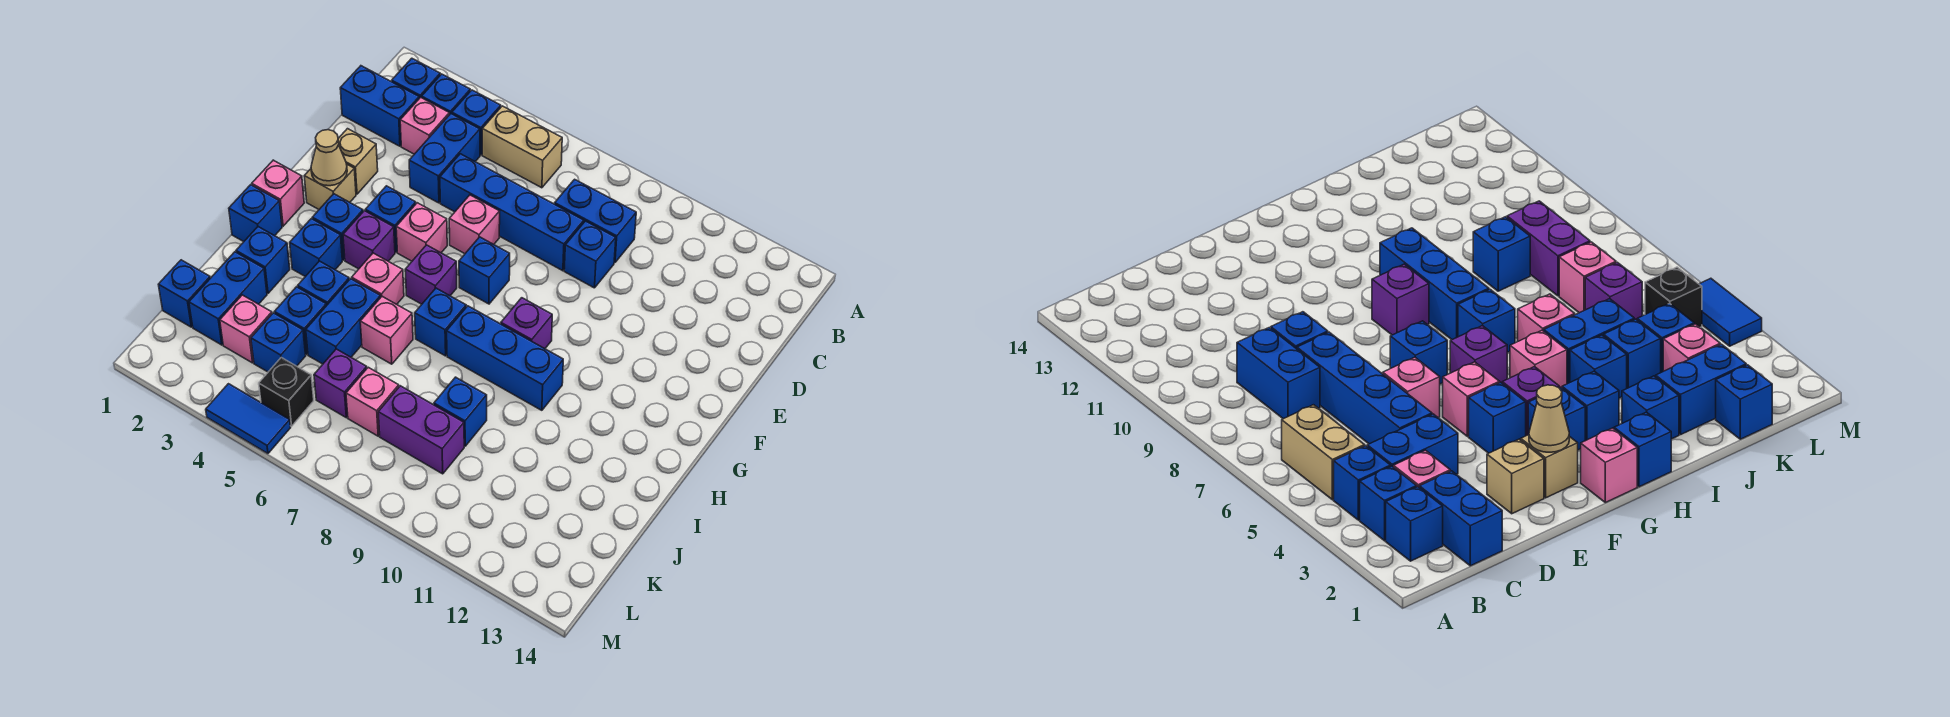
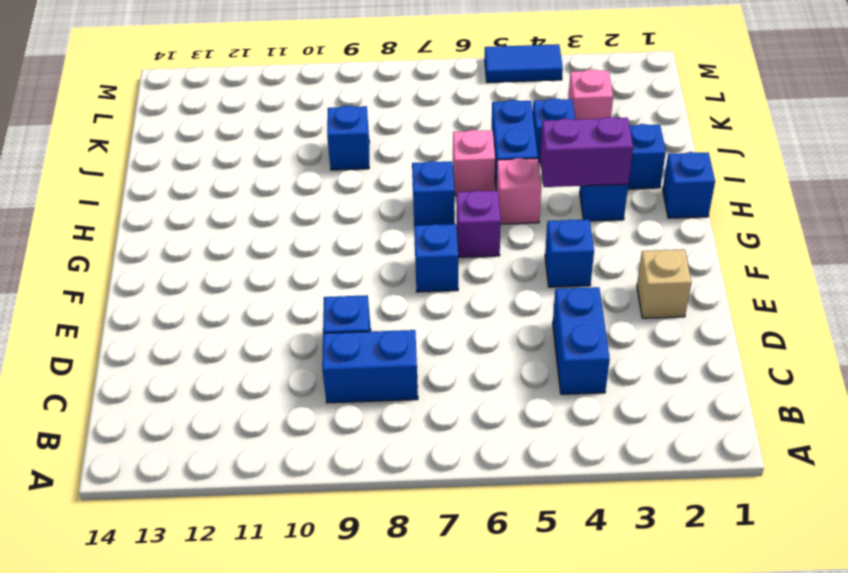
purple brick H3:H4 level 2 -> purple brick K8:K9 level 1
none -> blue brick B2 level 1
none -> blue brick B3 level 1
none -> blue brick B4 level 1
none -> tan brick B5:B6 level 1

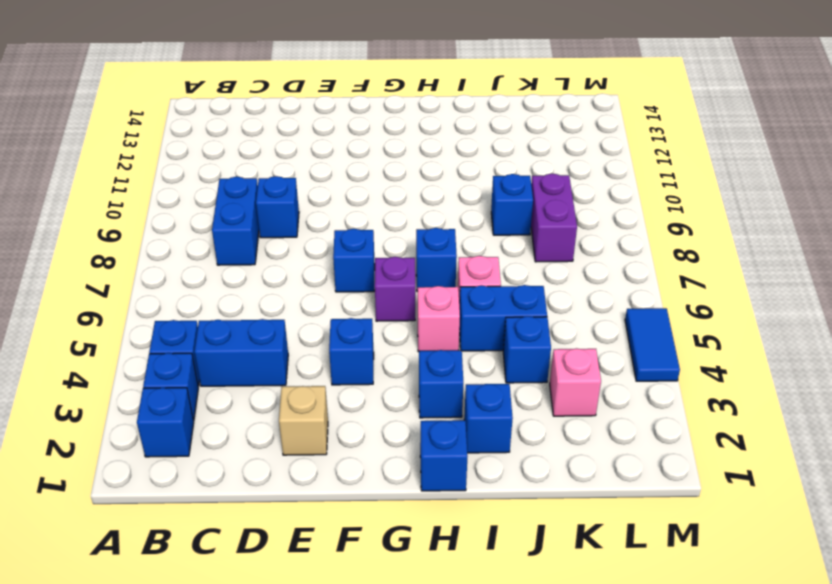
none -> tan brick B5:B6 level 1
none -> blue brick C1:C2 level 1
none -> pink brick C3 level 1
none -> blue brick D5:D8 level 1

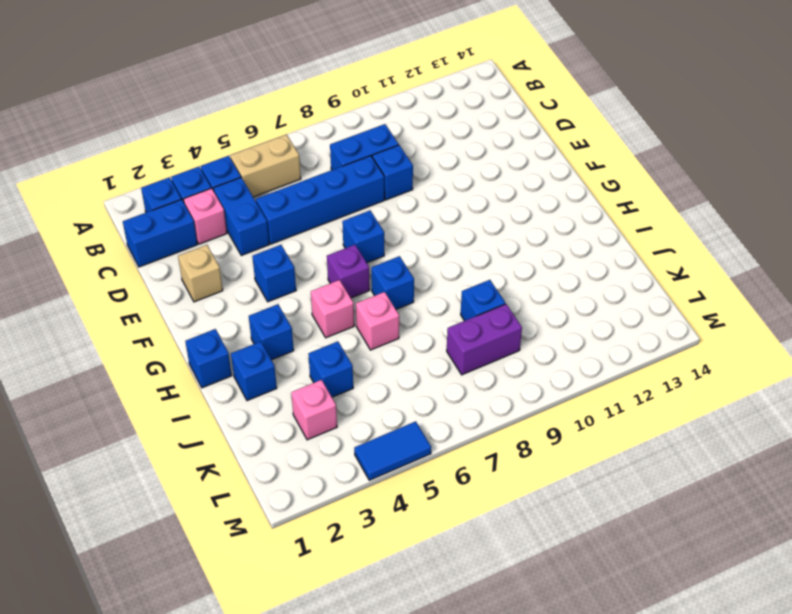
none -> pink brick E6 level 1
none -> tan brick F2 level 1
none -> pink brick F5 level 1
none -> pink brick G1 level 1

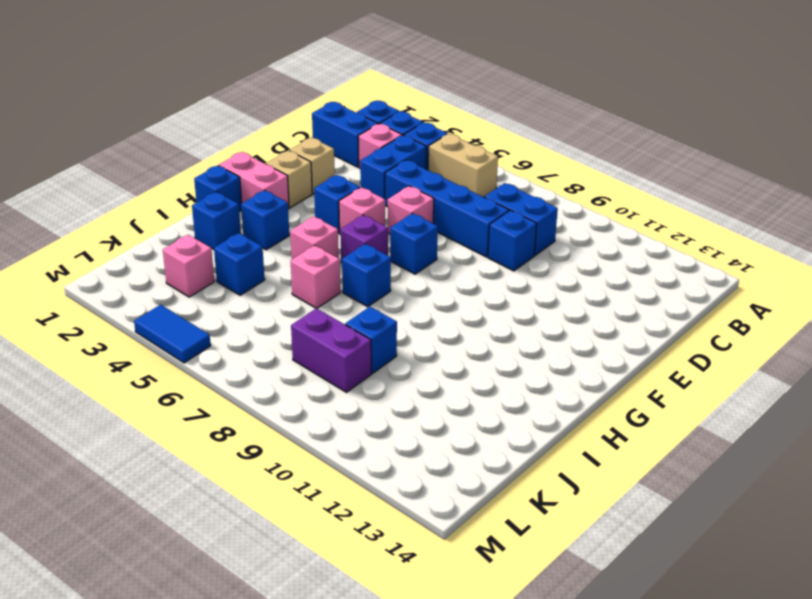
pink brick G1:G2 level 1 -> pink brick G1 level 1
none -> blue brick G3 level 1
none -> purple brick G4 level 1
none -> purple brick G9 level 1
none -> blue brick H8:H10 level 1

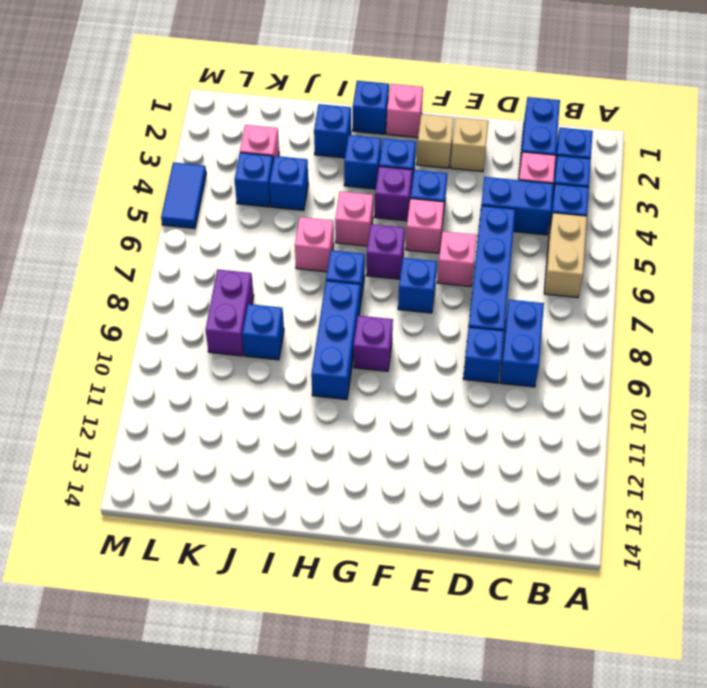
none -> blue brick I4 level 1
none -> blue brick I5:J5 level 1
none -> blue brick J2:K2 level 1
none -> blue brick K1 level 1

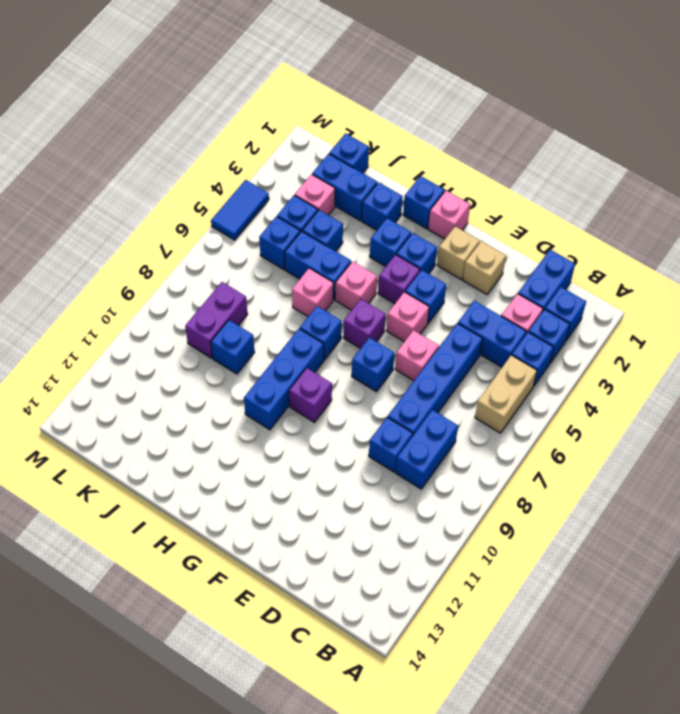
blue brick K5 level 1 -> blue brick I4 level 1
none -> purple brick K6 level 1
none -> pink brick K7 level 1
none -> black brick L5 level 1
none -> tan cone F2 level 2

